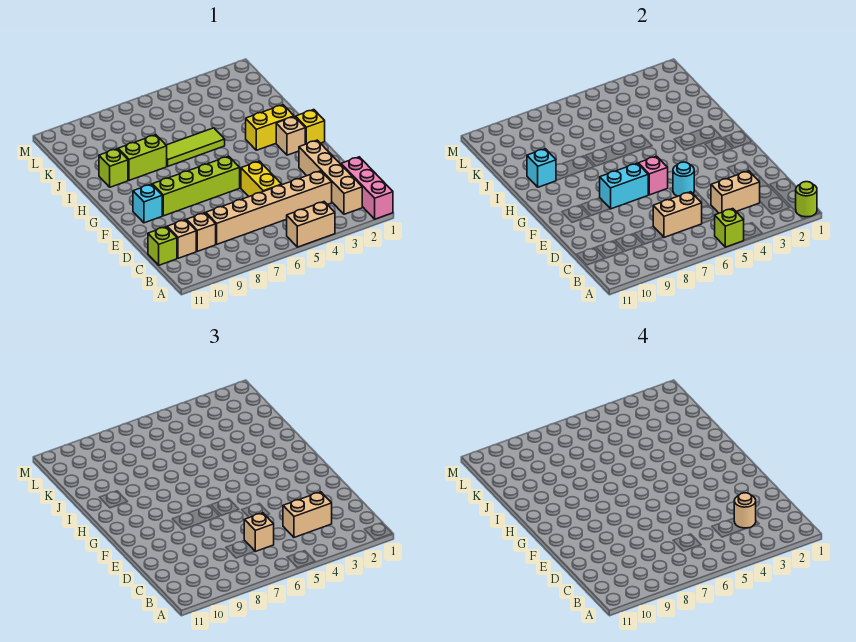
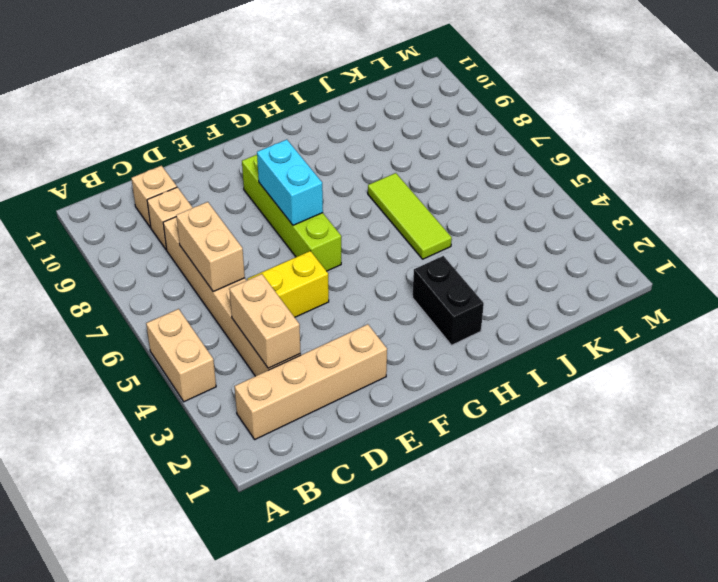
black brick H2:H3 level 1 -> yellow brick H2:H3 level 1
none -> pink brick A1:C1 level 1
none -> lime brick C11 level 1
none -> cyan brick F10 level 1

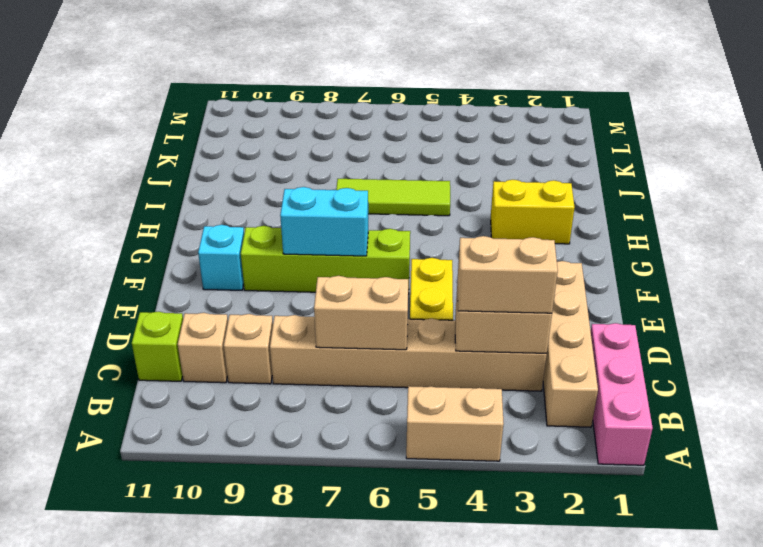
none -> yellow brick G1 level 1
none -> tan brick G2 level 1
none -> lime brick I8:I9 level 1

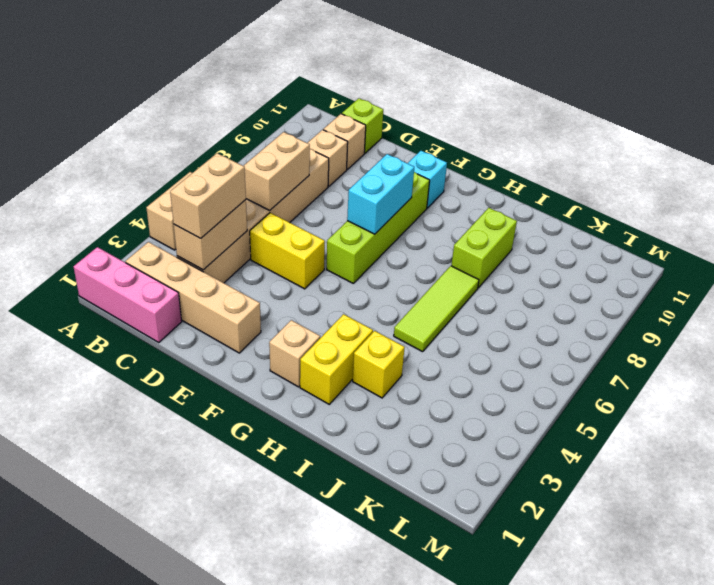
yellow brick I3 level 1 -> yellow brick G1 level 1
none -> lime brick I10 level 1
none -> lime round brick A1 level 2
none -> lime brick A5 level 2

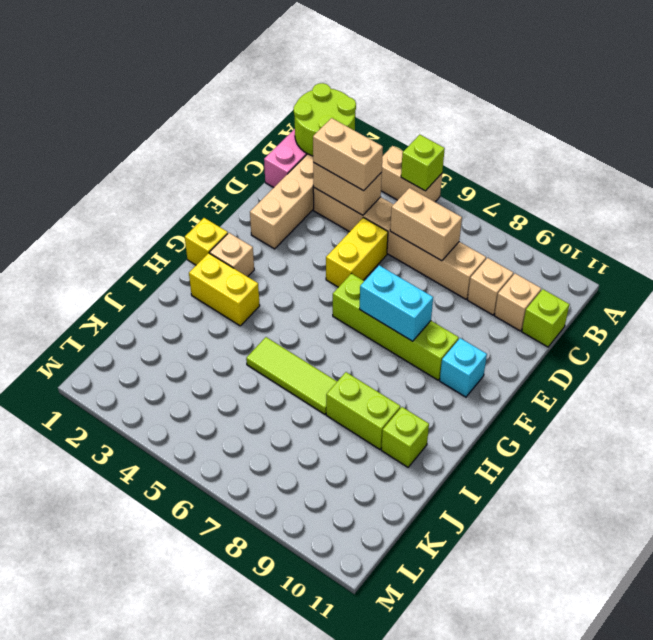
lime round brick A1:B2 level 2 -> lime round brick A1 level 2
none -> cyan round brick E5 level 2
none -> pink brick F6 level 2
none -> cyan brick I10 level 2

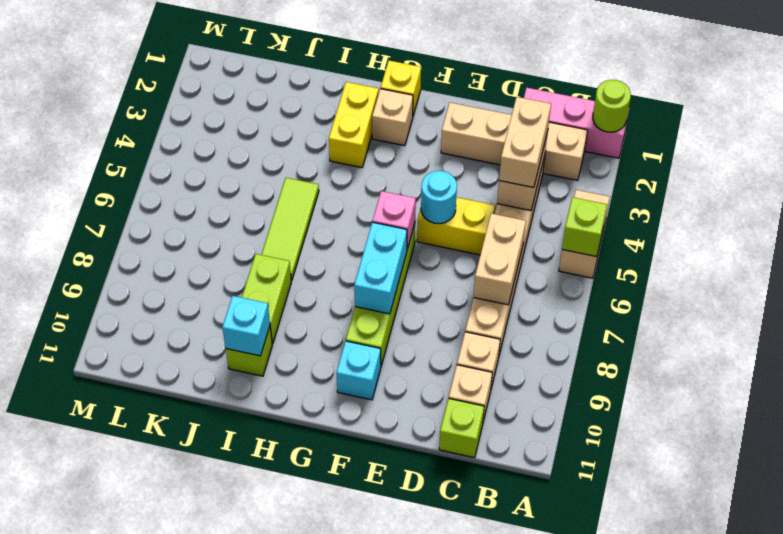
none -> tan brick C6 level 3
none -> tan round brick C3 level 4

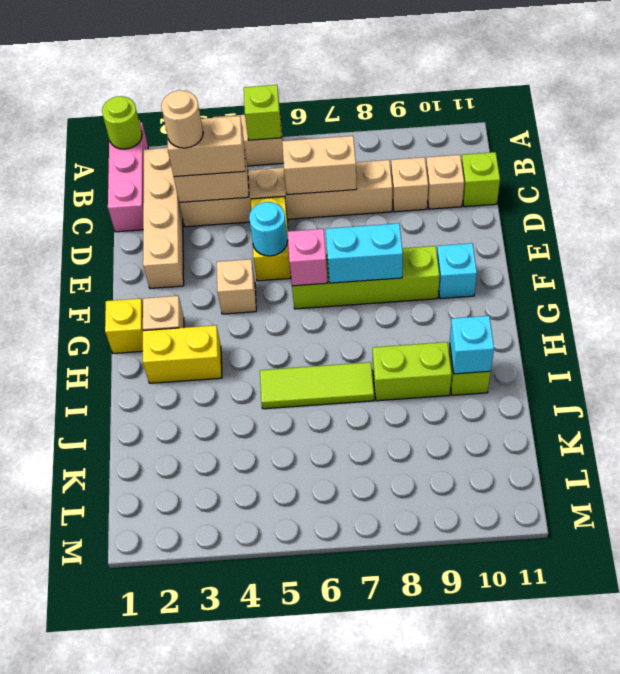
tan brick F4 level 1 -> tan brick C6 level 3

